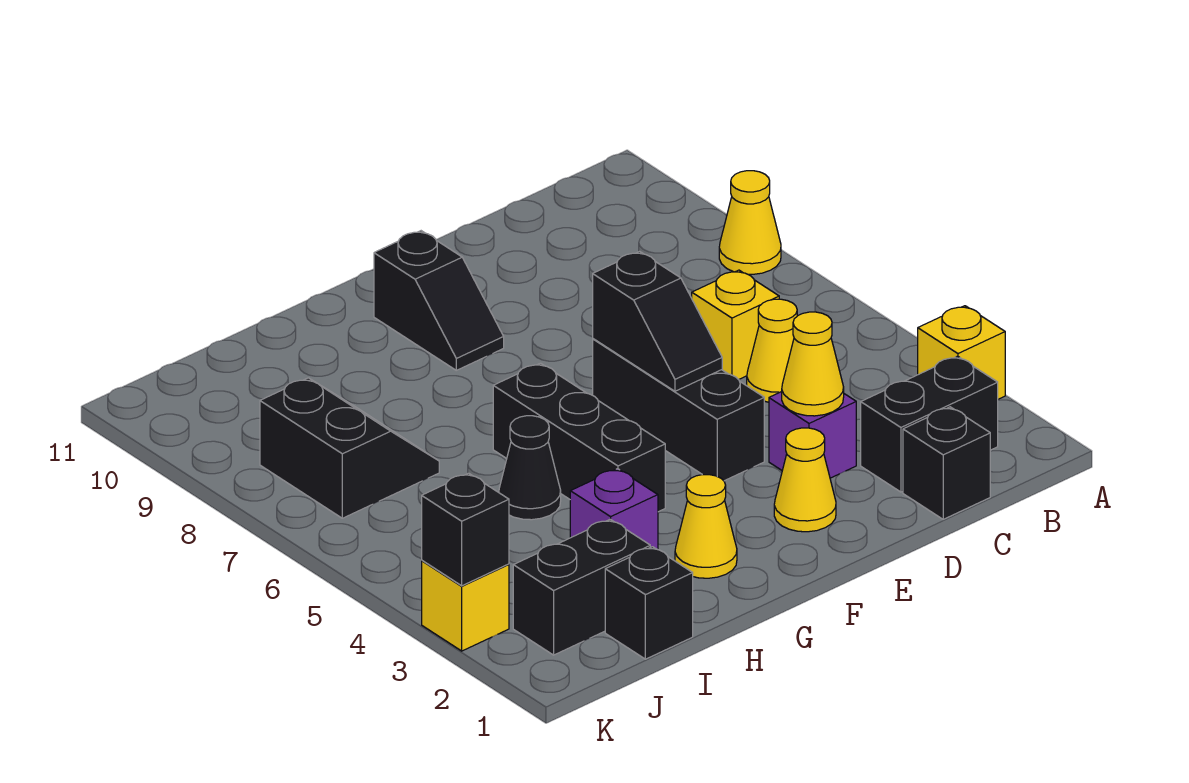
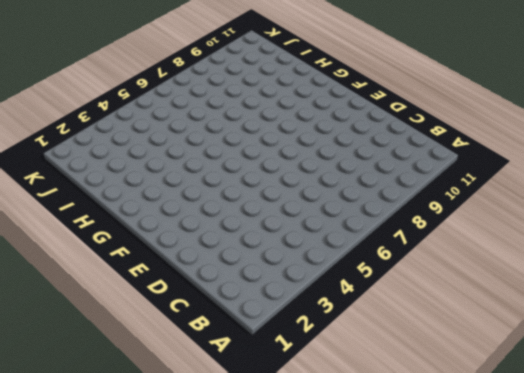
none -> yellow brick A3 level 1
none -> yellow cone A8 level 1
none -> black brick B2:C2 level 1

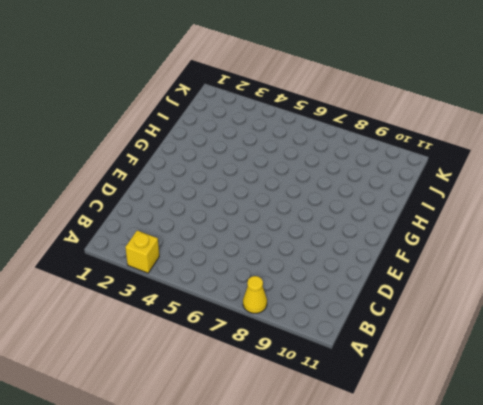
none -> black brick B2:C2 level 1
none -> black brick C1 level 1
none -> yellow cone C5 level 1

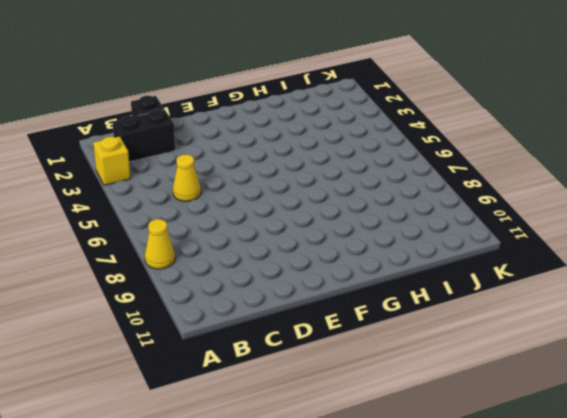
none -> yellow brick C6 level 1
none -> purple brick D3 level 1
none -> yellow cone E2 level 1

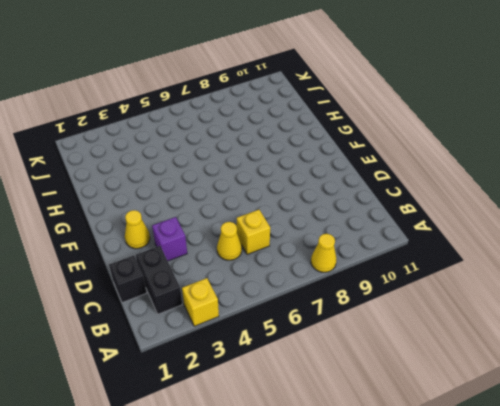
none -> black brick E4:E6 level 1
none -> black slope F9:F10 level 1 top 10
none -> yellow cone G2 level 1

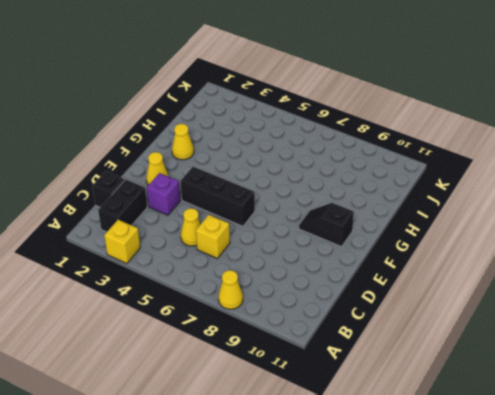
none -> black brick G4:G6 level 1
none -> purple brick H3 level 1
none -> black cone H5 level 1

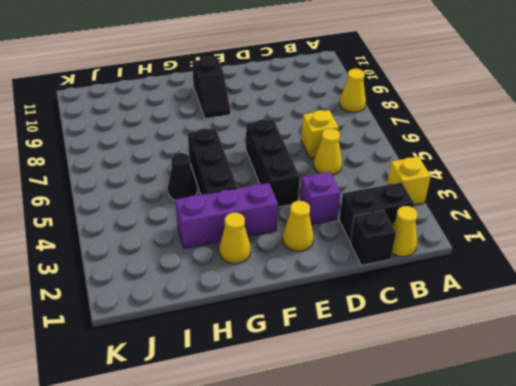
yellow cone B1 level 1 -> yellow cone D3 level 2
purple brick F3:H3 level 1 -> purple brick H3 level 1
none -> black brick I1 level 1
none -> black brick I2:J2 level 1
none -> black slope I7:J8 level 1 top J

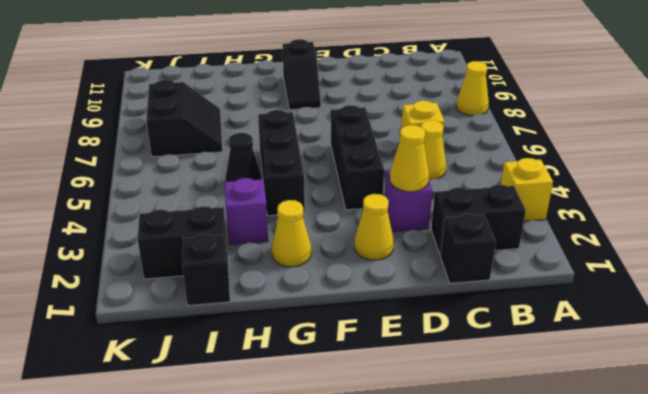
none -> yellow brick K3 level 1
none -> black slope E5:E6 level 2 top 6
none -> black brick K3 level 2

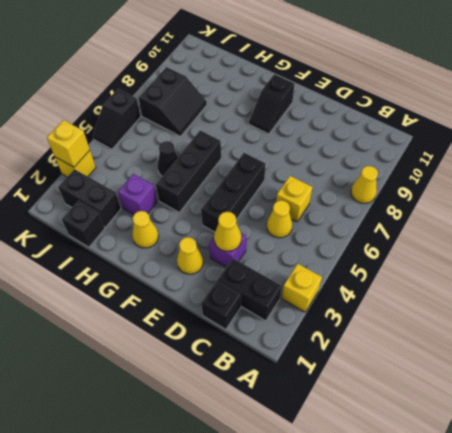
yellow brick K3 level 2 -> black brick K3 level 2
black slope K5:K6 level 1 top 6 -> black slope E5:E6 level 2 top 6

